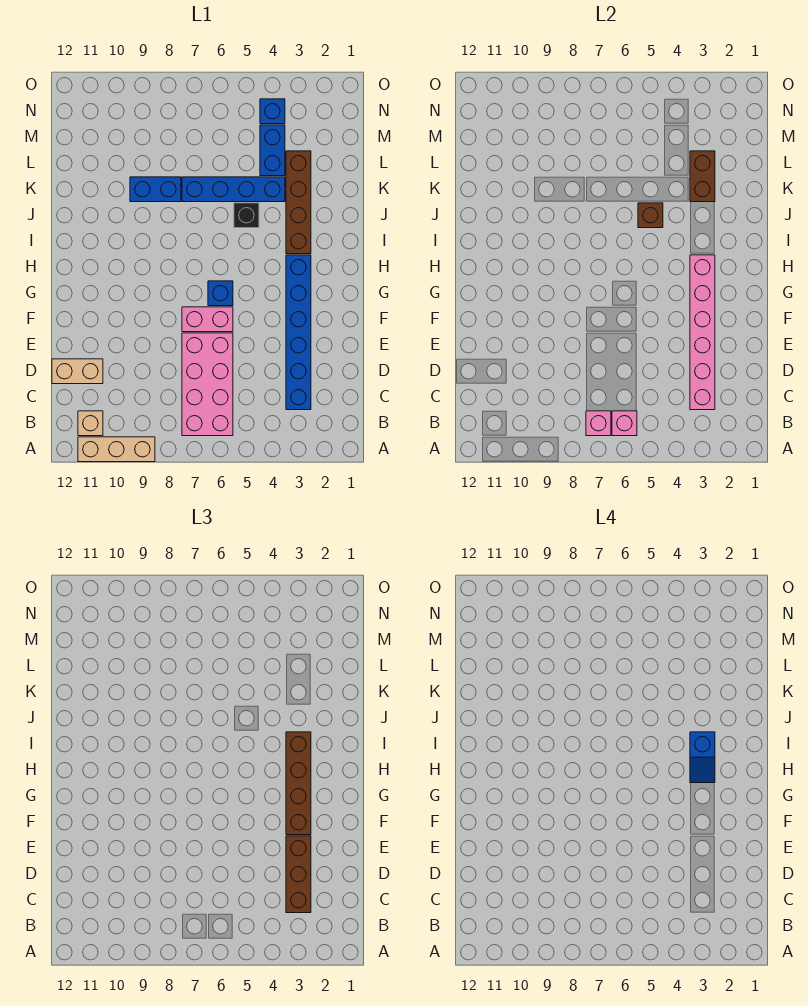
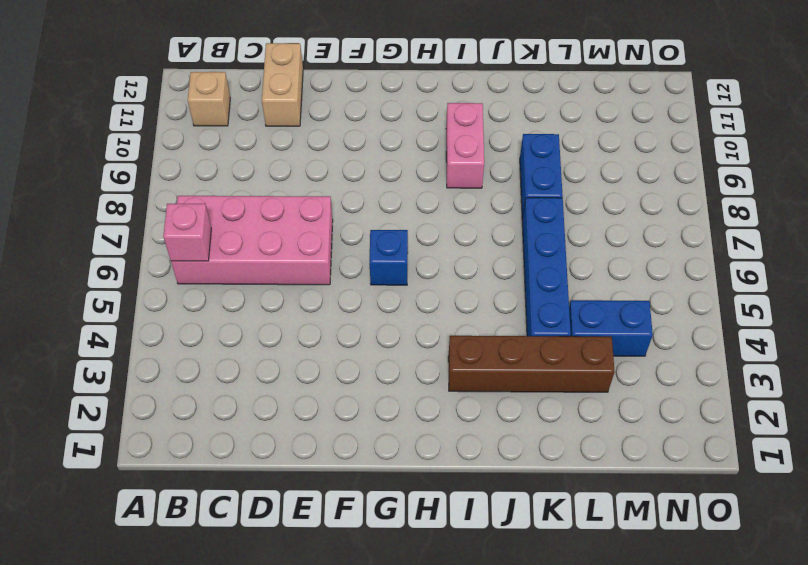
pink brick I9:I10 level 1 -> pink brick F6:F7 level 1
none -> tan brick A9:A11 level 1
none -> blue brick C3:H3 level 1
none -> black brick J5 level 1

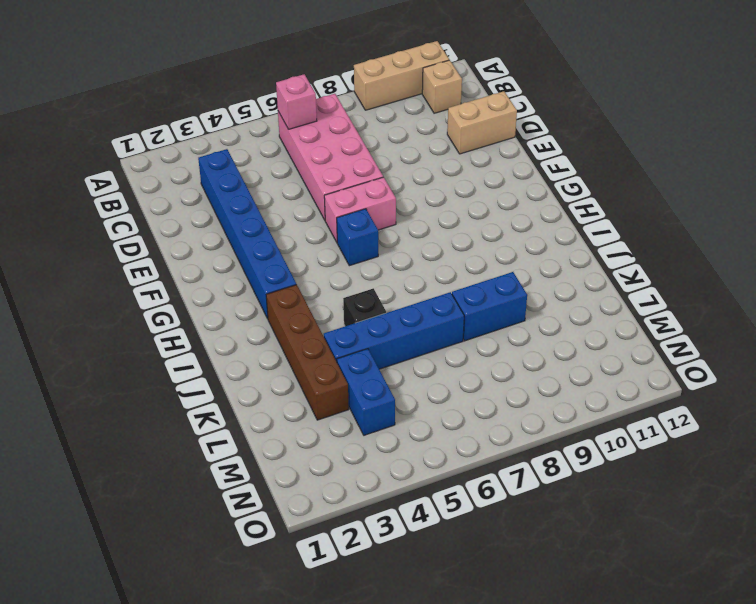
none -> blue brick N4 level 1
none -> pink brick B7 level 2
none -> pink brick C3:H3 level 2

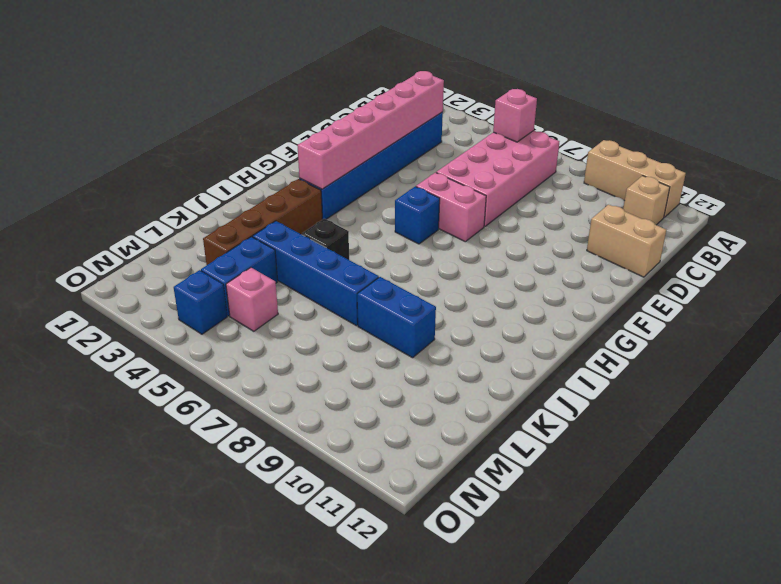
pink brick M5 level 1 -> pink brick B7 level 2
none -> brown brick J5 level 2
none -> brown brick K3:L3 level 2
none -> brown brick C3:E3 level 3

